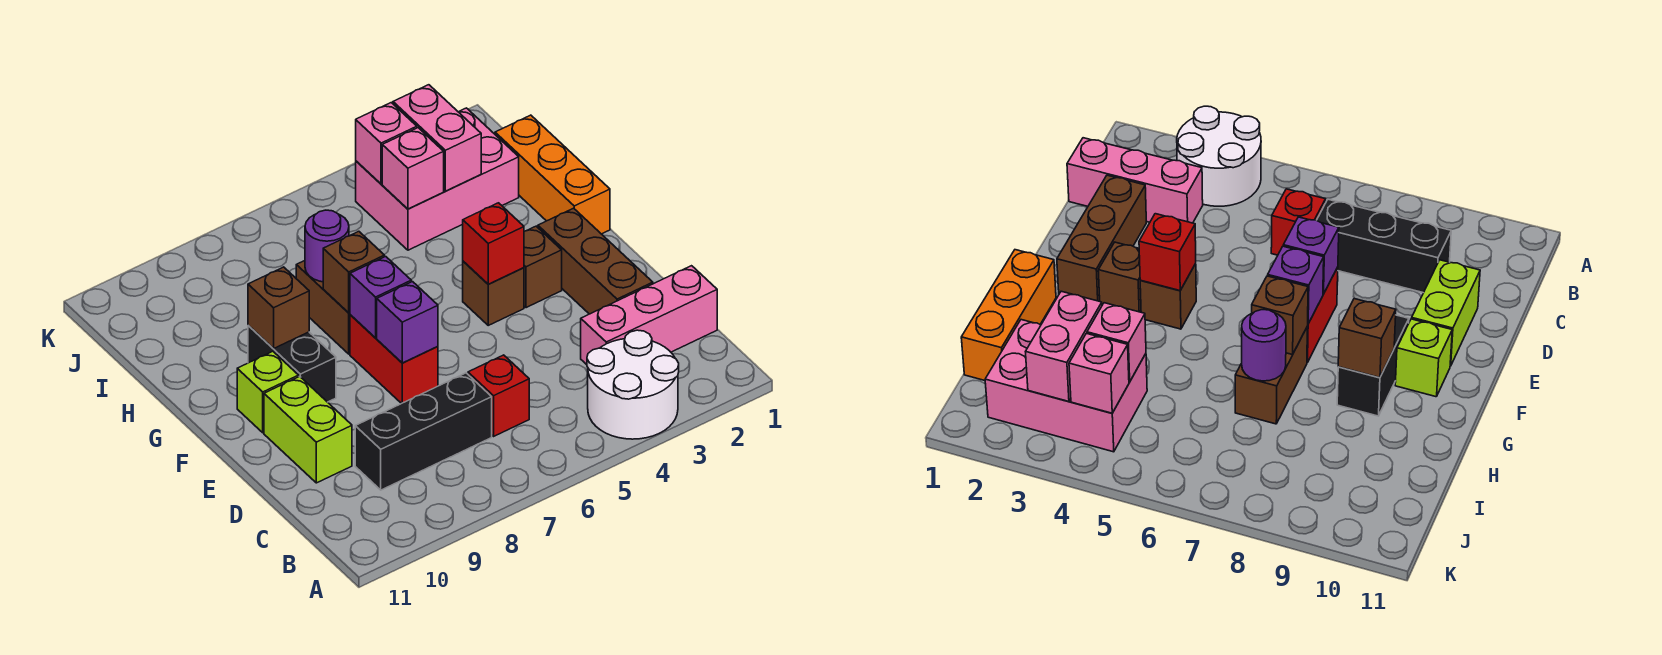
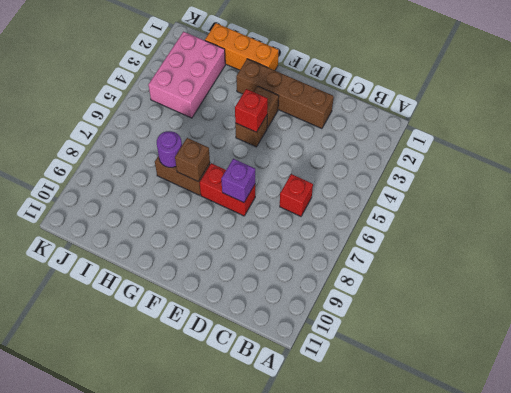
brown brick D2:G2 level 1 -> brown brick D2:F2 level 1
none -> white round brick A3:B4 level 1
none -> pink brick C1:C3 level 1
none -> black brick C7:C9 level 1

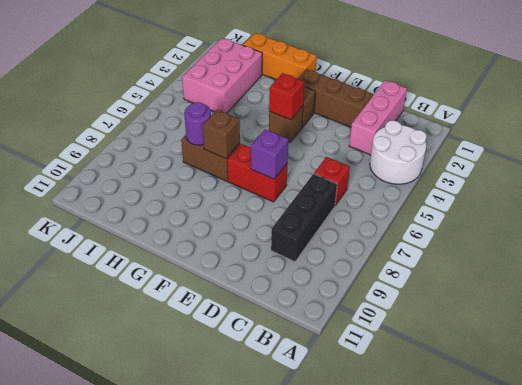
none -> lime brick D10:E10 level 1
none -> black brick F9:G9 level 1
none -> lime brick F10 level 1

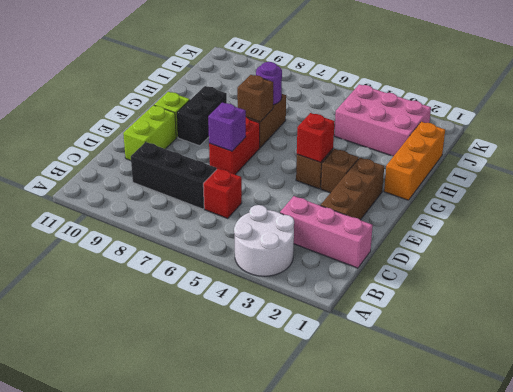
none -> purple brick F7 level 2
none -> brown brick G9 level 2
none -> pink brick I3:J3 level 2

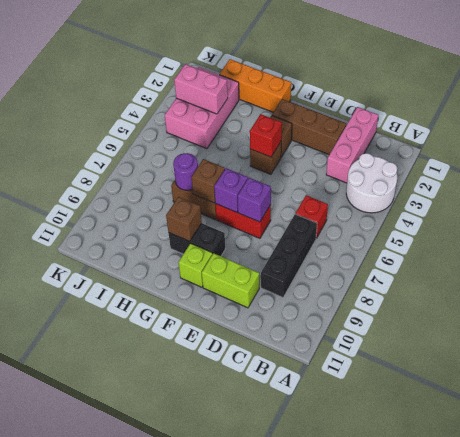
none -> pink brick I4 level 2
none -> pink brick J4 level 2

